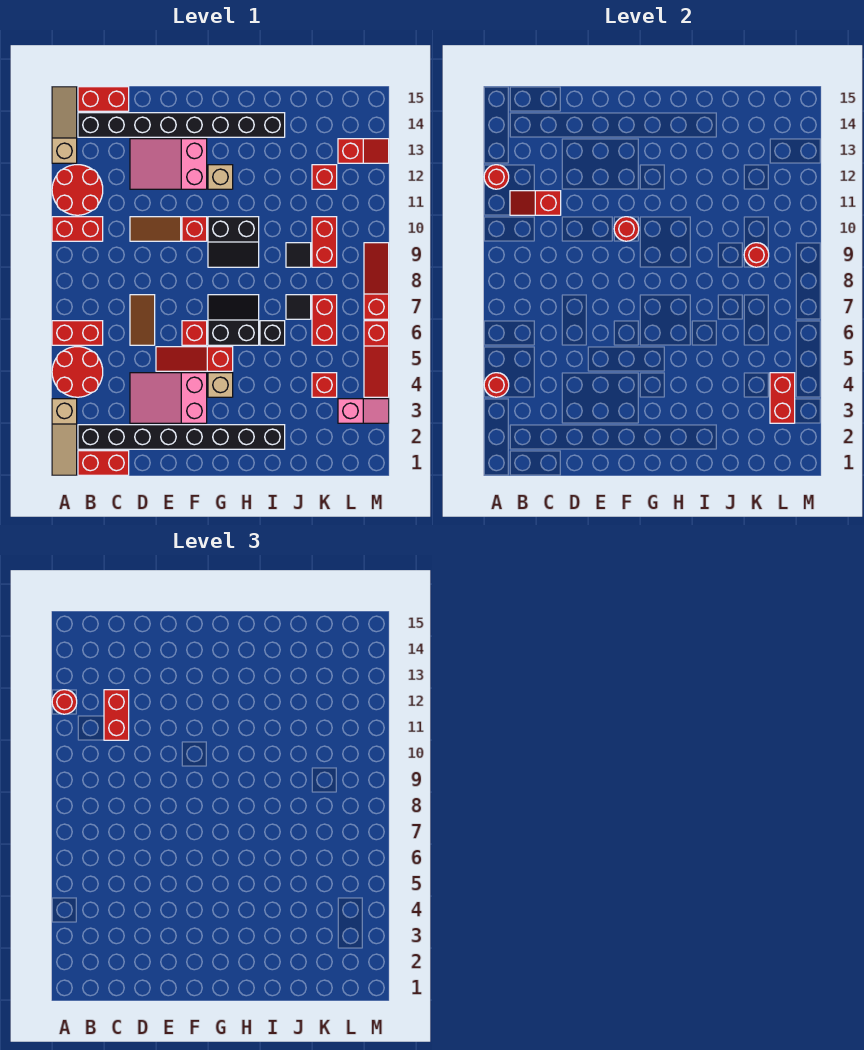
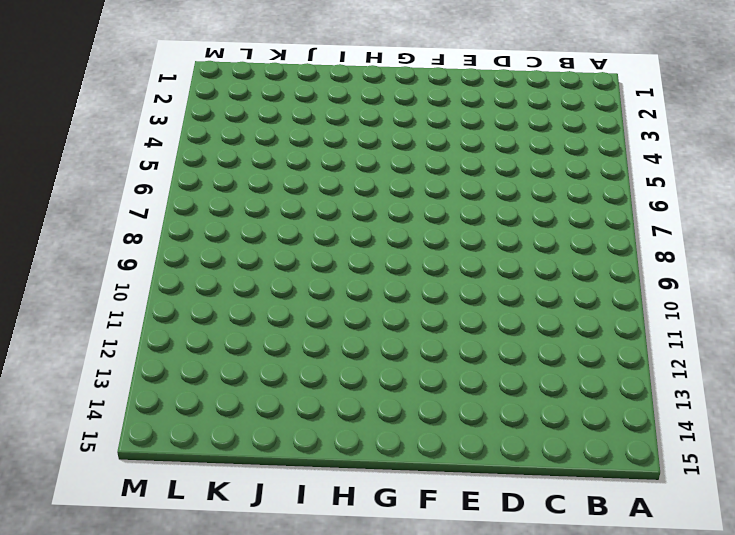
none -> tan slope A1:A3 level 1 top 3
none -> red round brick A4:B5 level 1
none -> red brick A6:B6 level 1
none -> red brick A10:B10 level 1

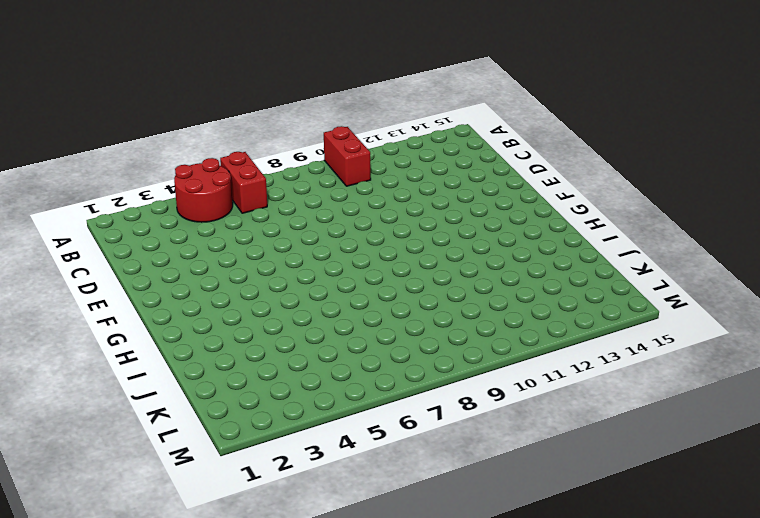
none -> tan slope A1:A3 level 1 top 3
none -> red round brick A11:B12 level 1
none -> tan slope A13:A15 level 1 top 13
none -> red brick B1:C1 level 1

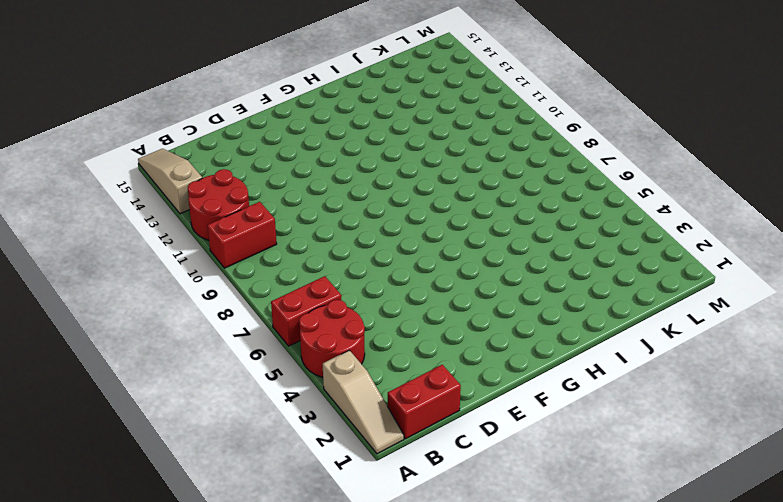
none -> black brick B2:I2 level 1
none -> black brick B14:I14 level 1
none -> red brick B15:C15 level 1
none -> pink slope D3:F4 level 1 top F

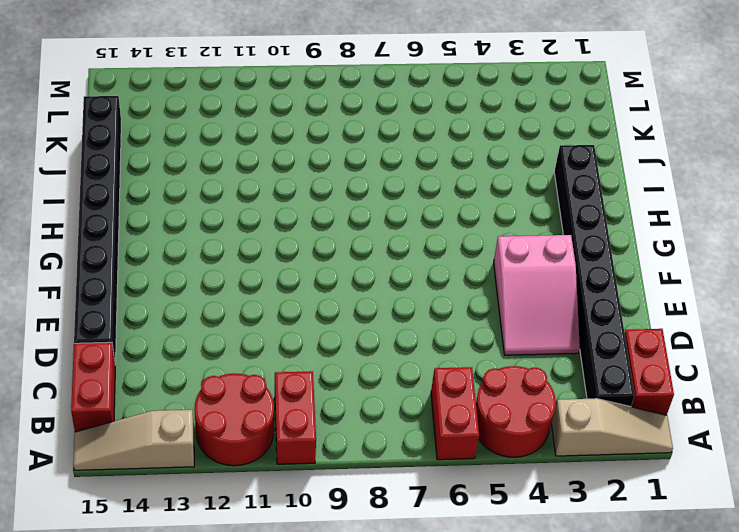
black brick D15:K15 level 1 -> black brick B14:I14 level 1
none -> brown tile D6:D7 level 1
none -> brown tile D10:E10 level 1
none -> pink slope D12:F13 level 1 top F
none -> red slope E5:G5 level 1 top G

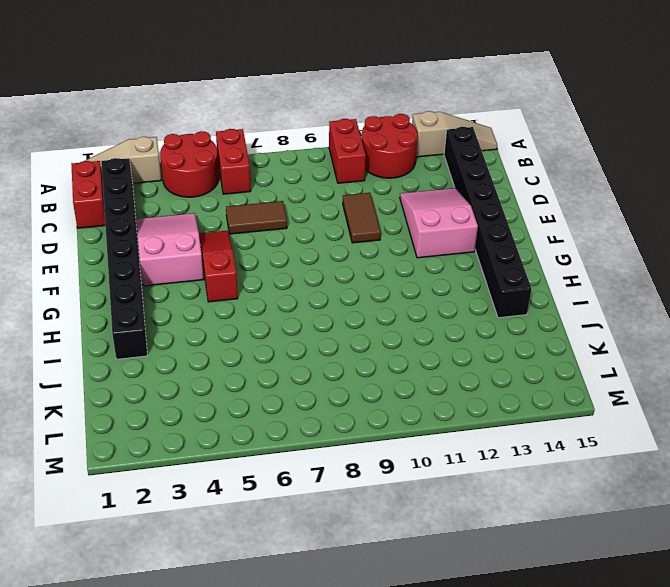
none -> red brick B15:C15 level 1
none -> red brick F6 level 1
none -> red brick F10 level 1
none -> tan brick G4 level 1

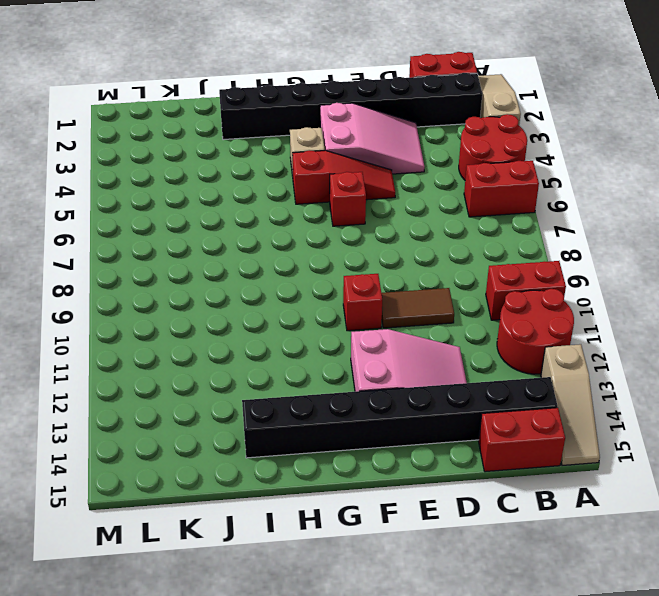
none -> brown tile D6:D7 level 1
none -> black slope G6:H7 level 1 top 6
none -> black slope G9:H10 level 1 top 10
none -> tan brick G12 level 1

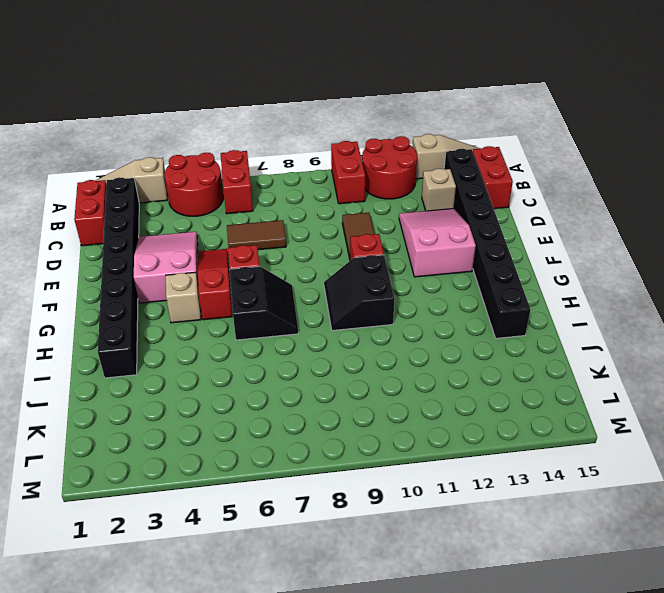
tan brick C13 level 1 -> tan brick G12 level 1
none -> black brick I6 level 1
none -> black tile J7 level 1
none -> black tile J9 level 1
none -> red brick K4 level 1

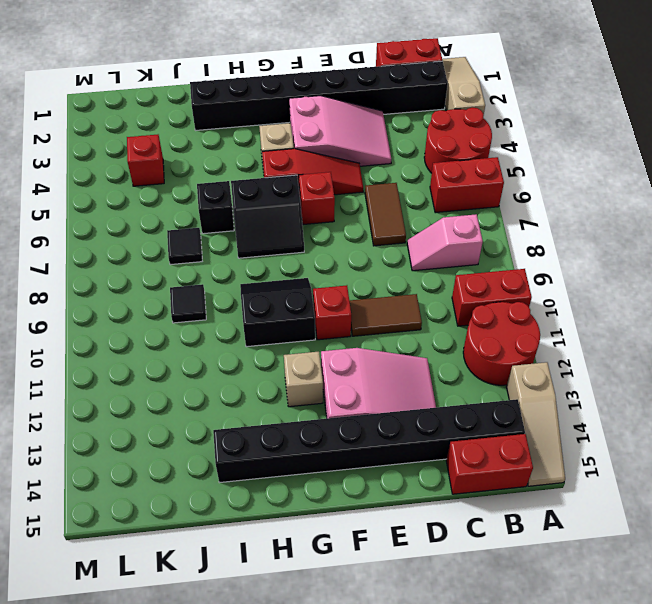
pink slope B8:C8 level 1 top B -> pink slope L3:M3 level 1 top L
none -> red brick K6:K7 level 1
none -> red brick K9:K10 level 1
none -> red brick K12 level 1
none -> red slope L13:M13 level 1 top L

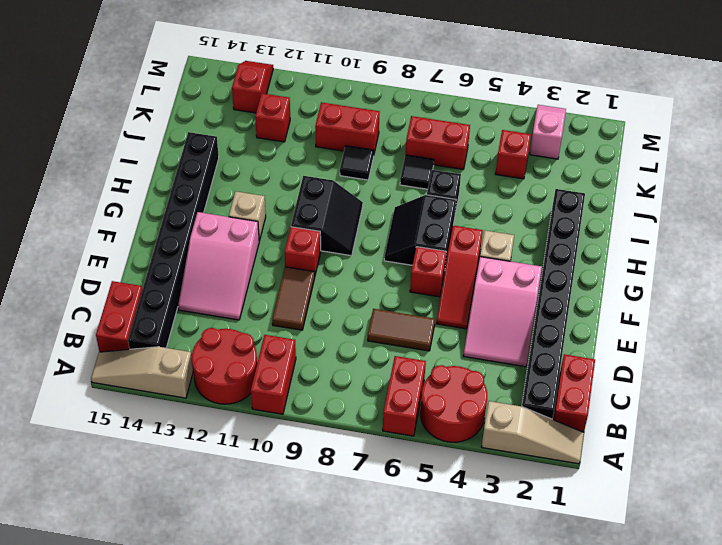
none -> red slope M4:M6 level 1 top 6
none -> red slope M7:M9 level 1 top 7
none -> red round brick A4 level 2
none -> red round brick A12 level 2

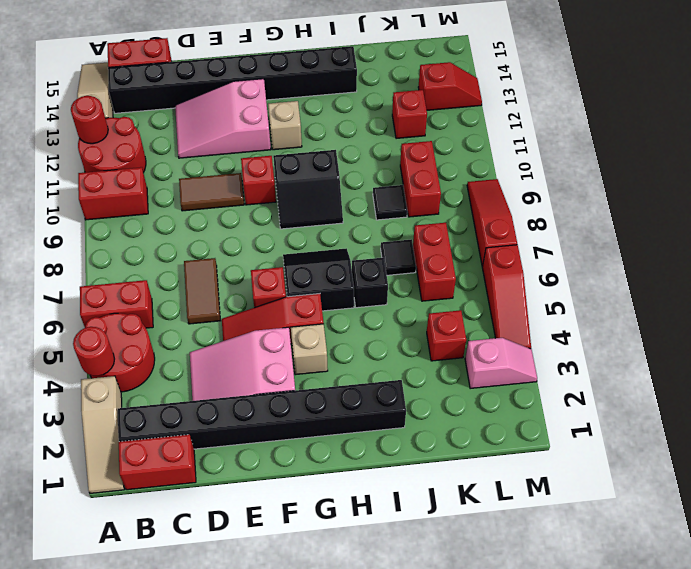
none -> red slope B11:C11 level 2 top C
none -> red round brick F10 level 2
none -> red round brick K9 level 2
none -> red brick L3:L4 level 2

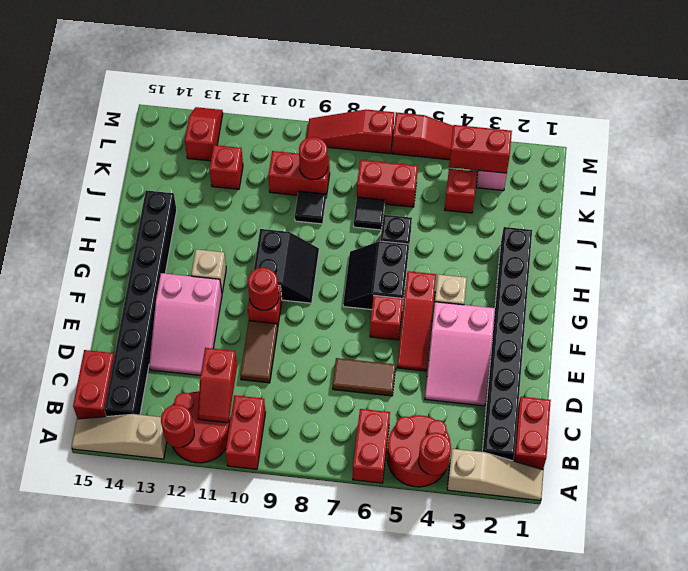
none -> red round brick A12 level 3
none -> red brick C11:C12 level 3

